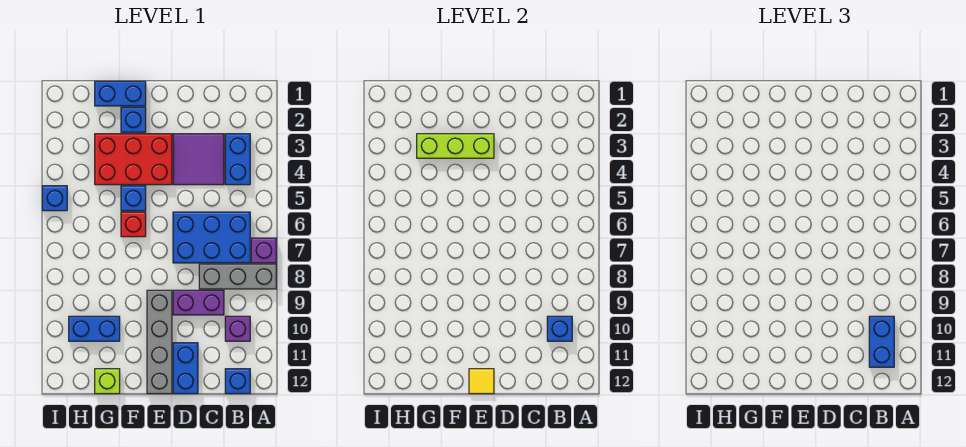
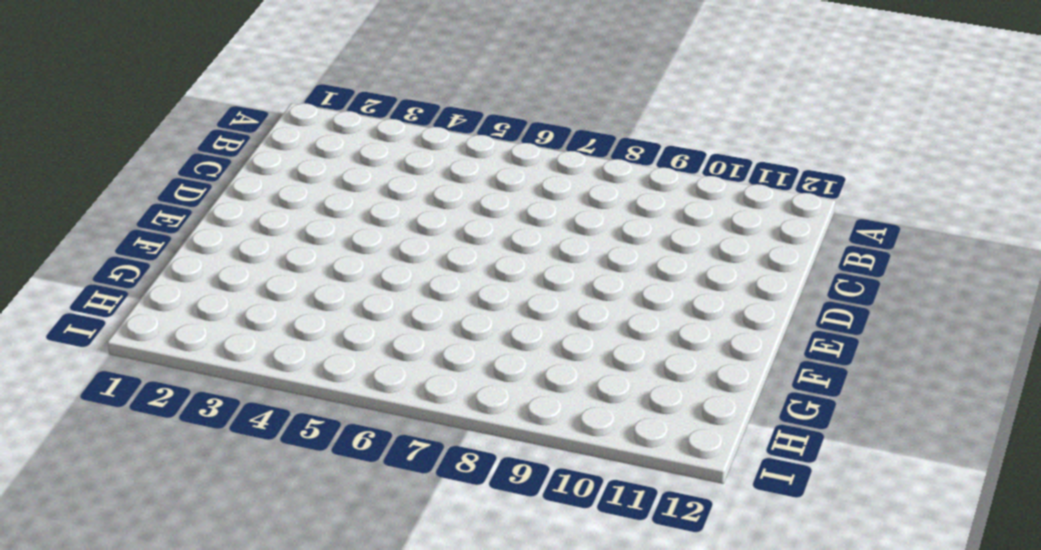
none -> purple brick A7 level 1
none -> grey brick A8:C8 level 1
none -> blue brick B3:B4 level 1

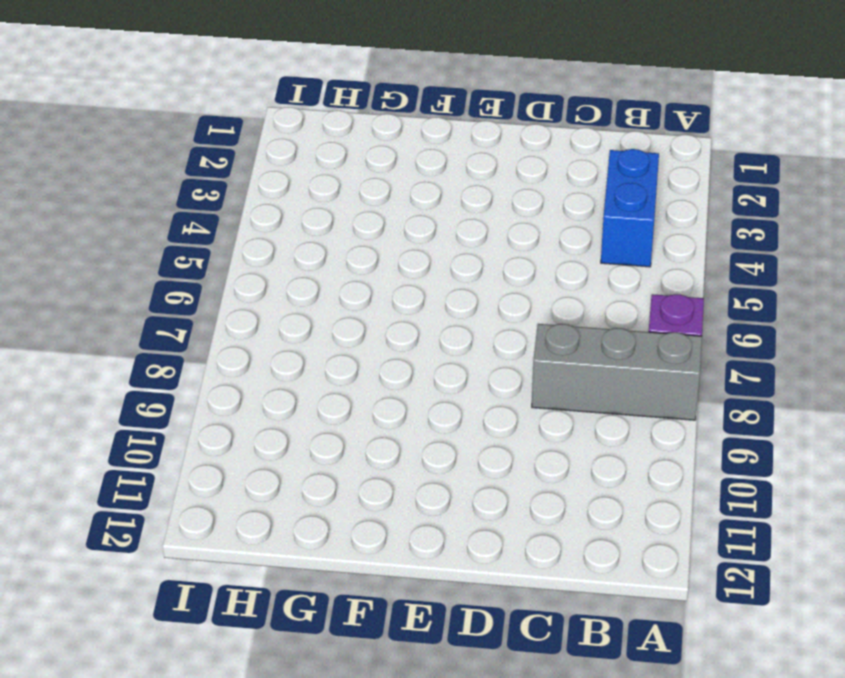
none -> blue brick B6:D7 level 1
none -> purple brick B10 level 1
none -> blue brick B12 level 1

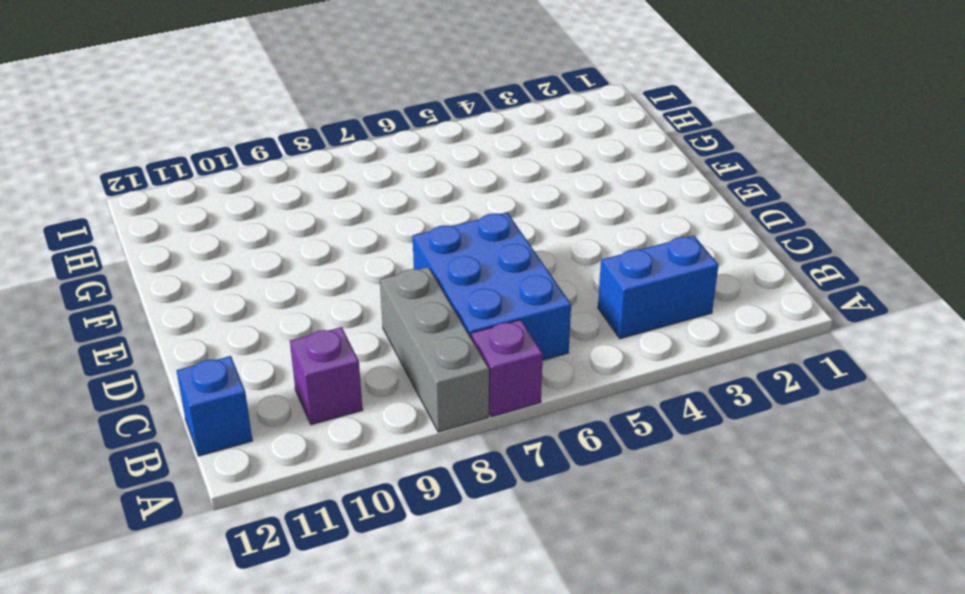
none -> purple tile C3:D4 level 1
none -> purple brick C9:D9 level 1
none -> blue brick D11:D12 level 1

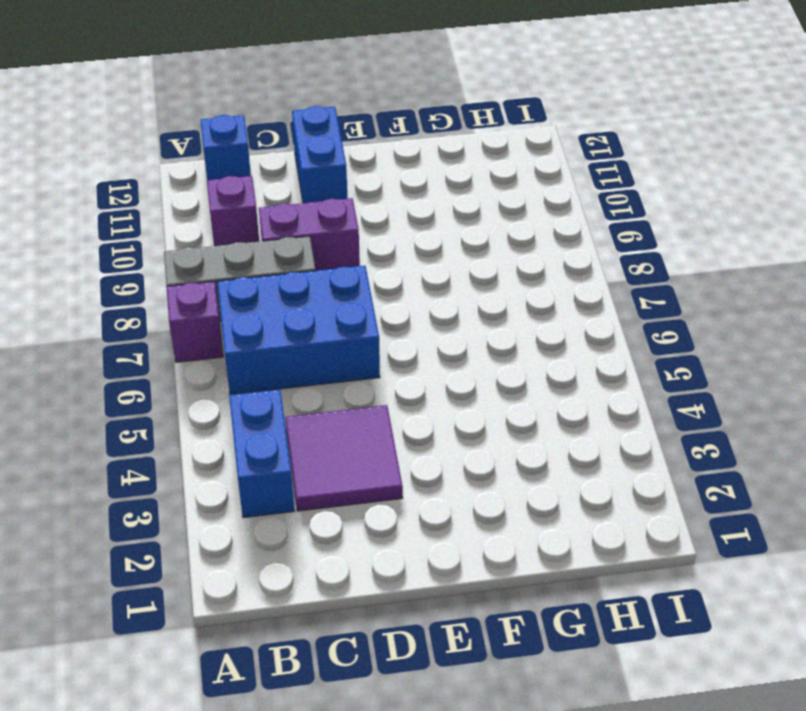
none -> red brick E3:G4 level 1
none -> grey brick E9:E12 level 1
none -> blue brick F1:G1 level 1

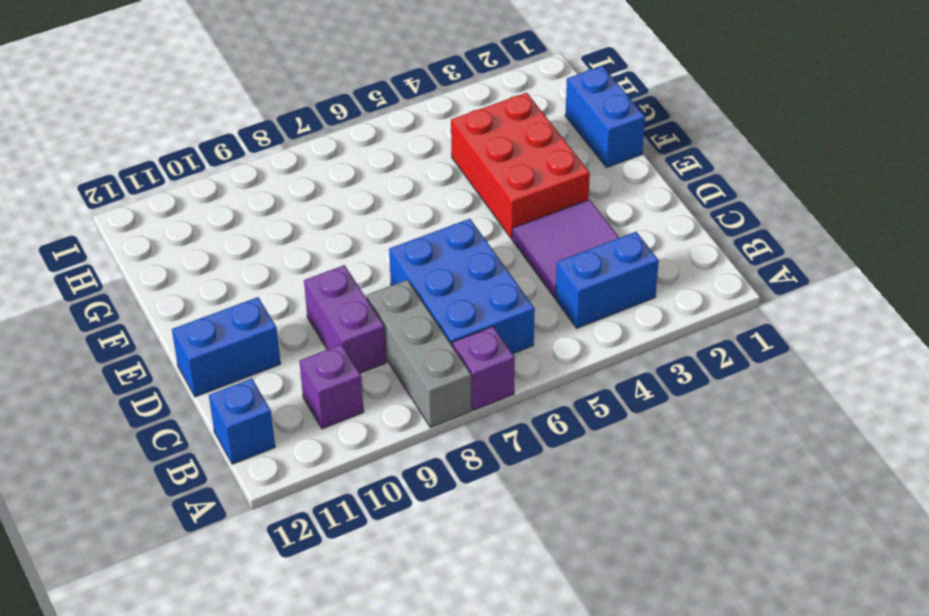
none -> grey brick E9:E12 level 1
none -> blue brick F2 level 1
none -> blue brick F5 level 1

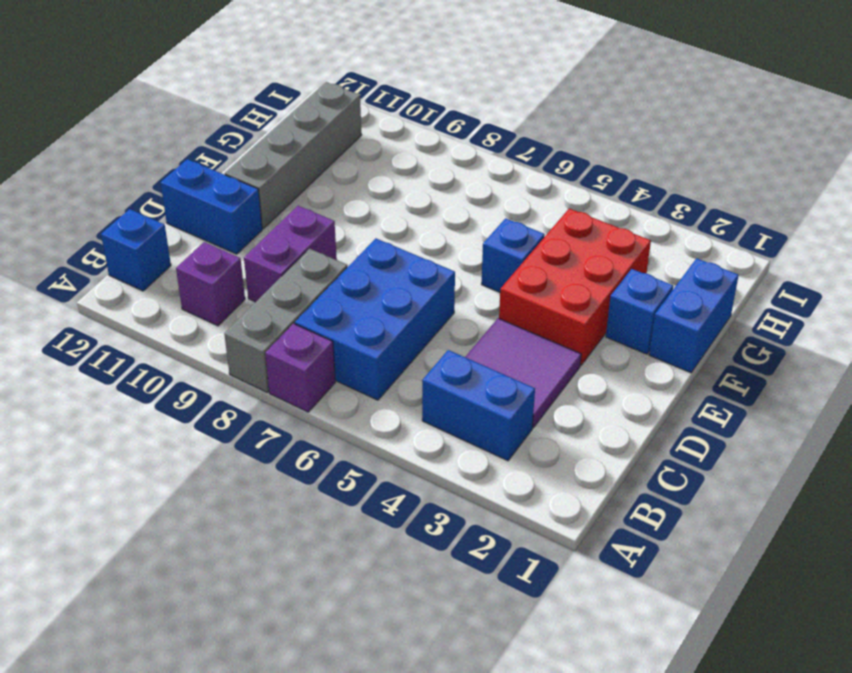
grey brick E11:H11 level 1 -> grey brick E9:E12 level 1
none -> red brick F6 level 1
none -> blue brick G10:H10 level 1
none -> lime brick G12 level 1

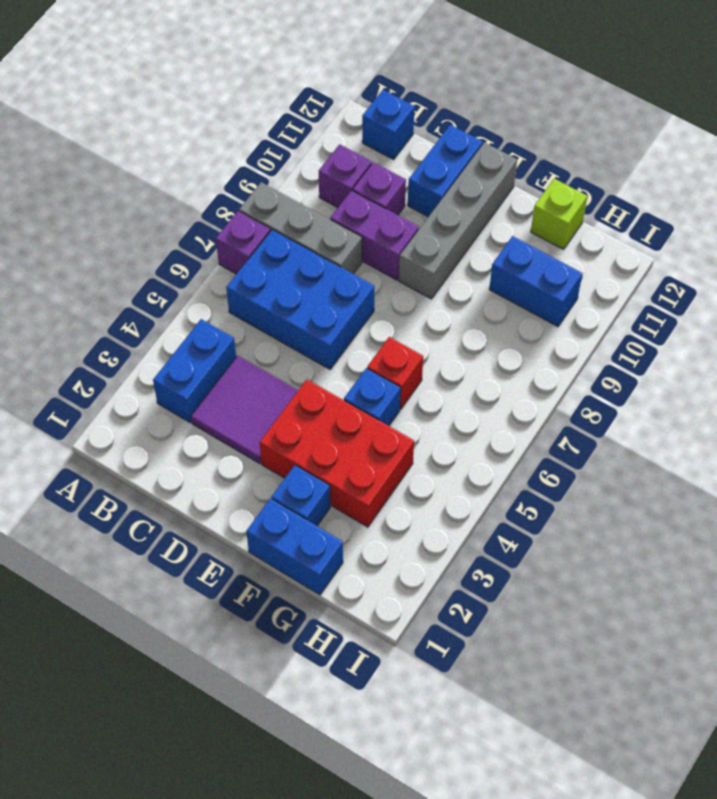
purple brick C10 level 1 -> none
none -> blue brick I5 level 1
none -> blue brick B10 level 2
none -> lime brick E3:G3 level 2

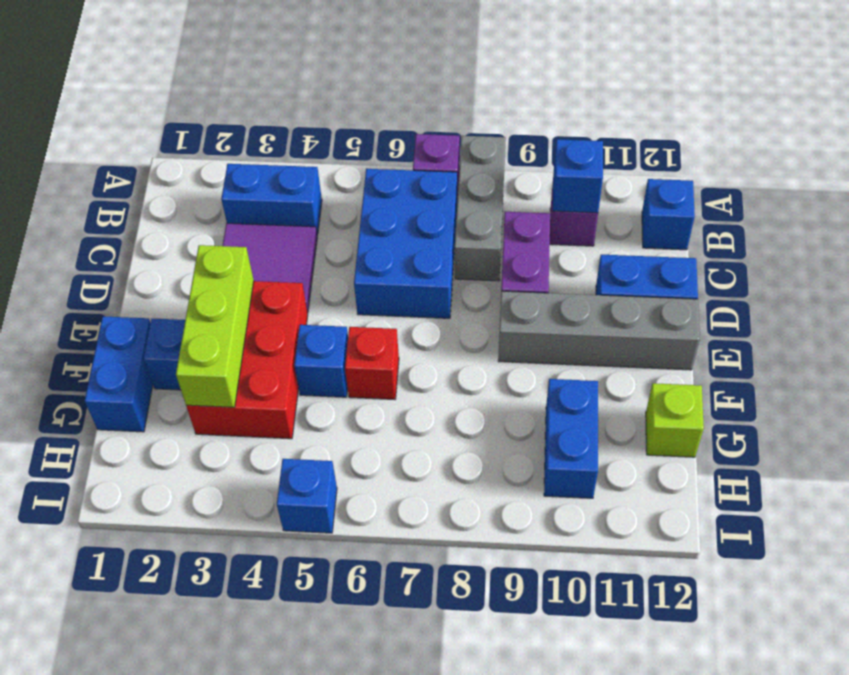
none -> yellow tile E12 level 2
none -> blue brick B10:B11 level 3

